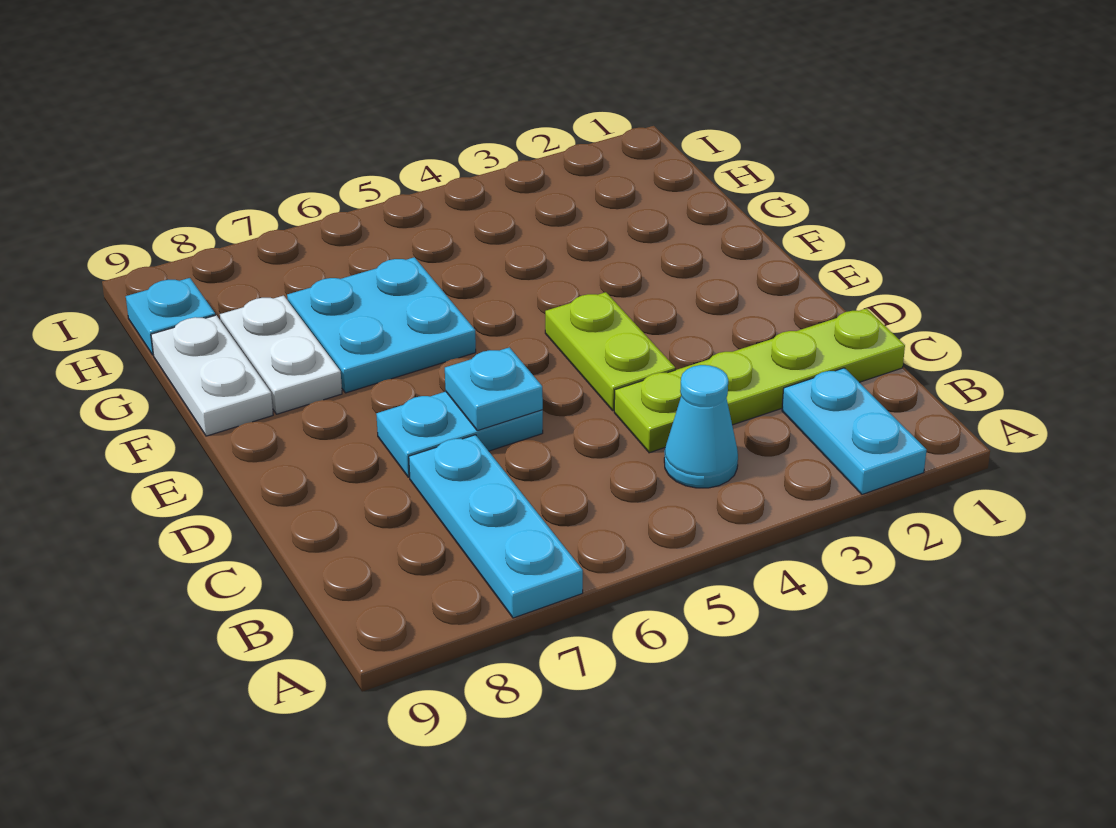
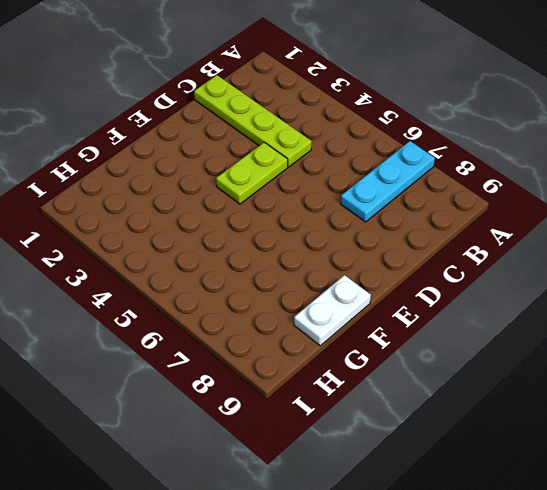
none -> cyan plate A2:B2 level 1
none -> cyan cone B4 level 1

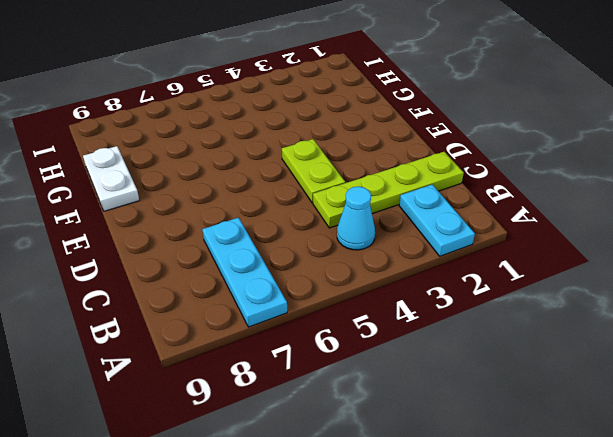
none -> cyan plate D6:D7 level 1
none -> cyan plate F6:G7 level 1

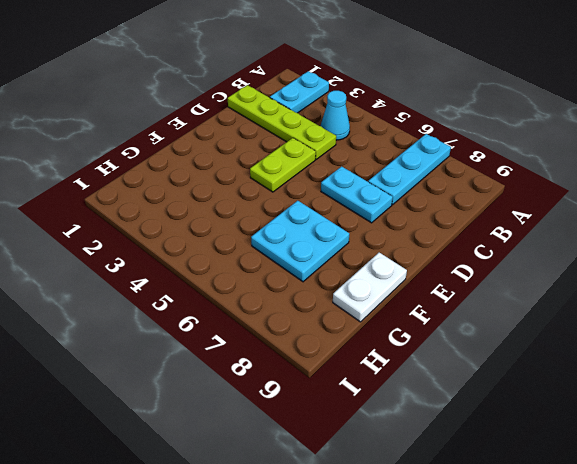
none -> white plate F8:G8 level 1
none -> cyan plate H9 level 1

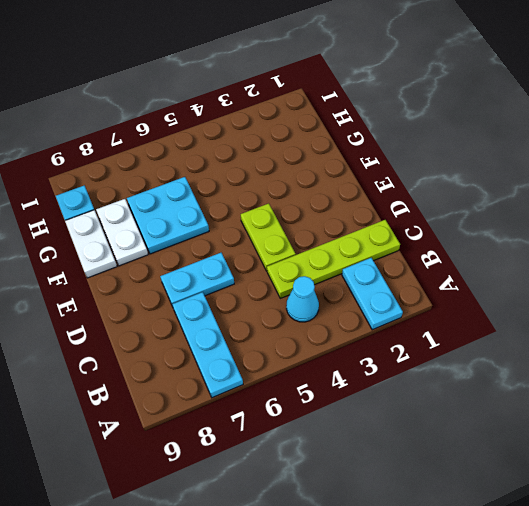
none -> cyan plate D6 level 2

